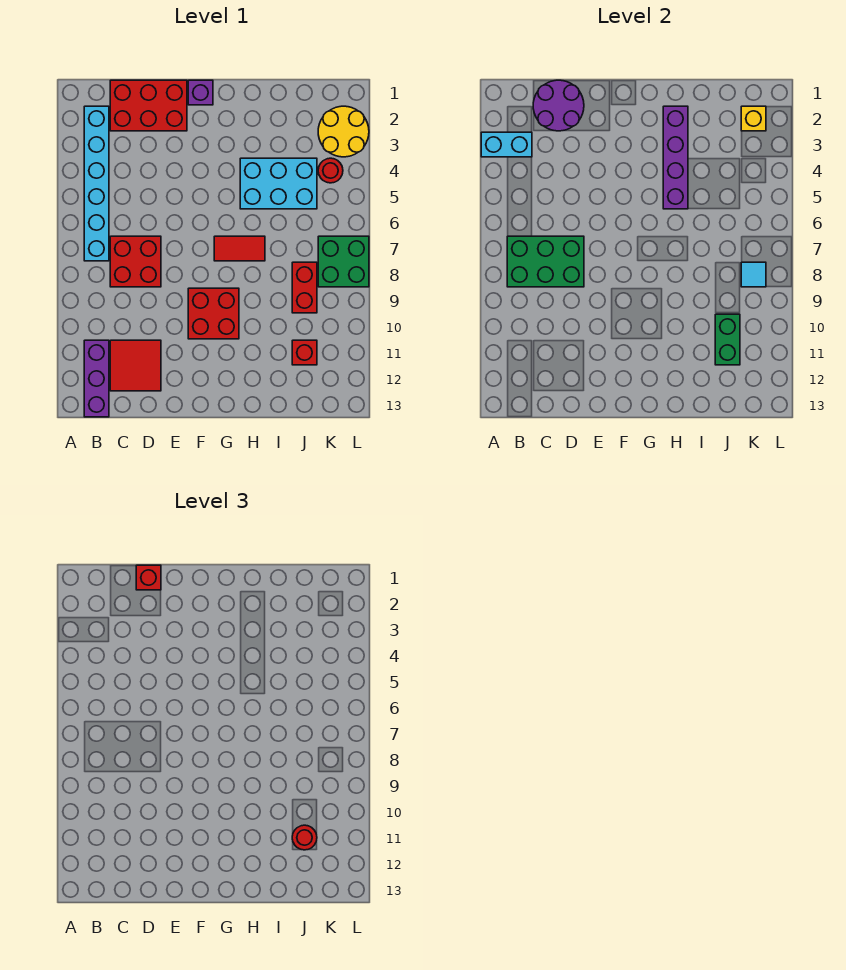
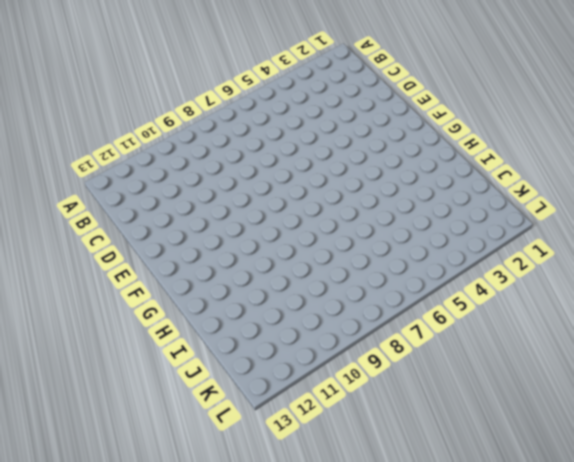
none -> cyan brick B2:B7 level 1
none -> purple brick B11:B13 level 1
none -> red brick C1:E2 level 1

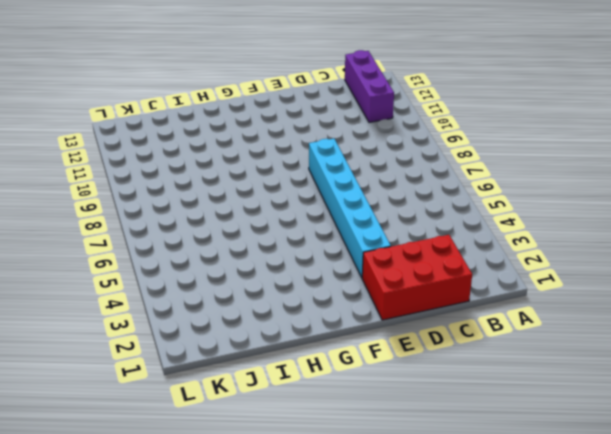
cyan brick E3:E8 level 1 -> cyan brick B2:B7 level 1
none -> red brick C7:D8 level 1
none -> red tile C11:D12 level 1
none -> purple brick F1 level 1

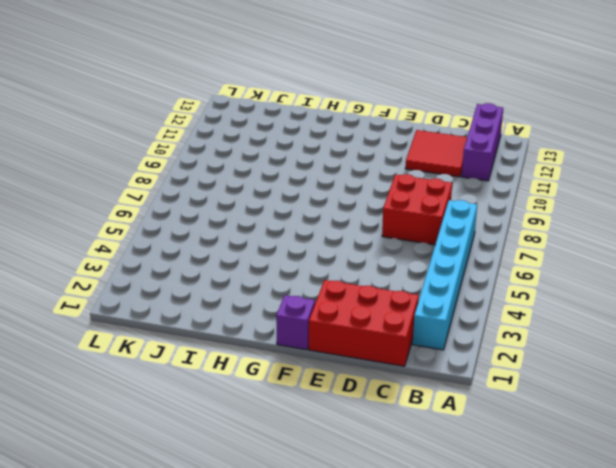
none -> red brick F9:G10 level 1
none -> red tile G7:H7 level 1
none -> cyan brick H4:J5 level 1

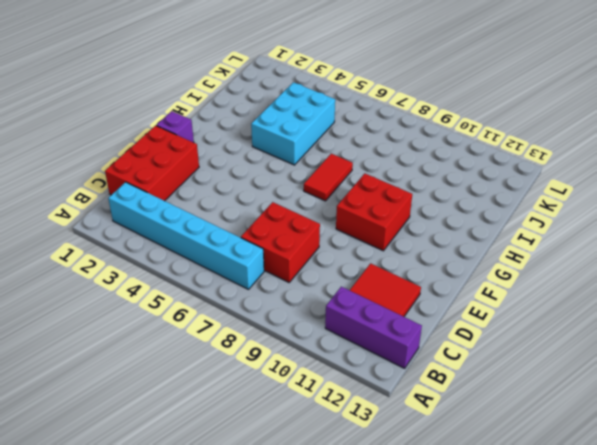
none -> red brick J8:J9 level 1
none -> red brick J11 level 1
none -> yellow round brick K2:L3 level 1

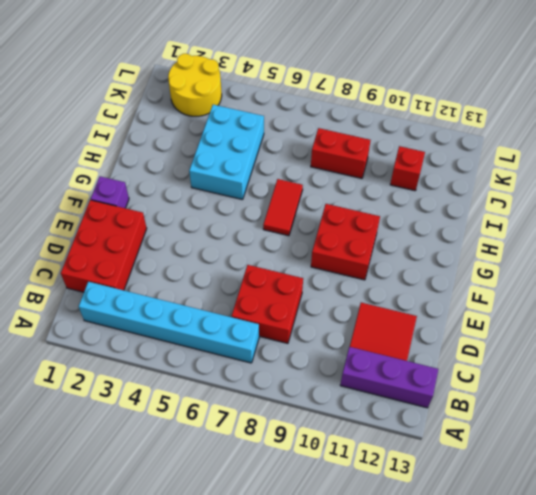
none -> red round brick K4 level 1
none -> green brick K7:L8 level 1
none -> cyan brick A3:B3 level 2

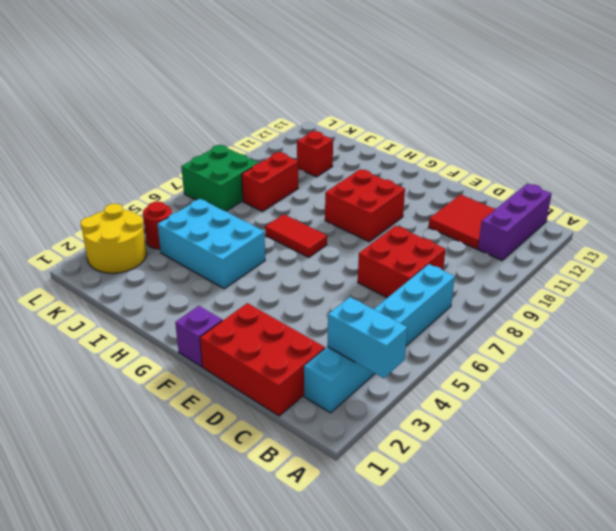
none -> green brick B7:D8 level 2
none -> purple round brick C1:D2 level 2
none -> purple brick H2:H5 level 2

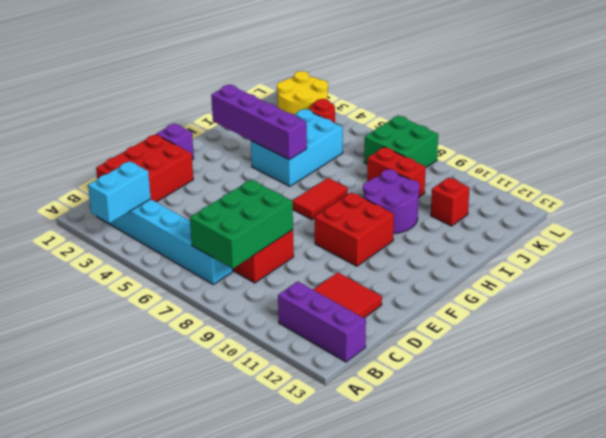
purple round brick H9:I10 level 1 -> purple round brick C1:D2 level 2
none -> green brick J10:J11 level 2
none -> yellow brick K2 level 2
none -> cyan tile K8 level 2

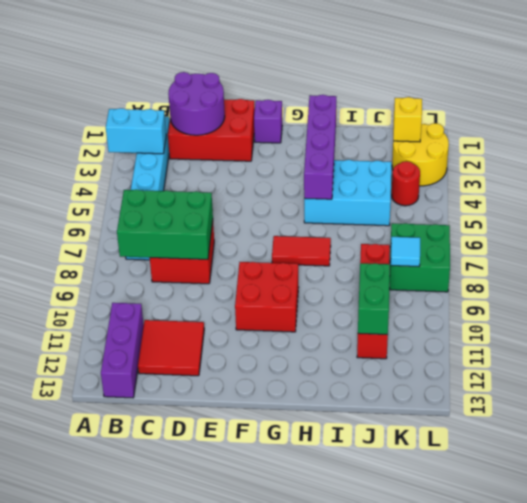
none -> red brick D1 level 3
none -> red round brick J11 level 3

